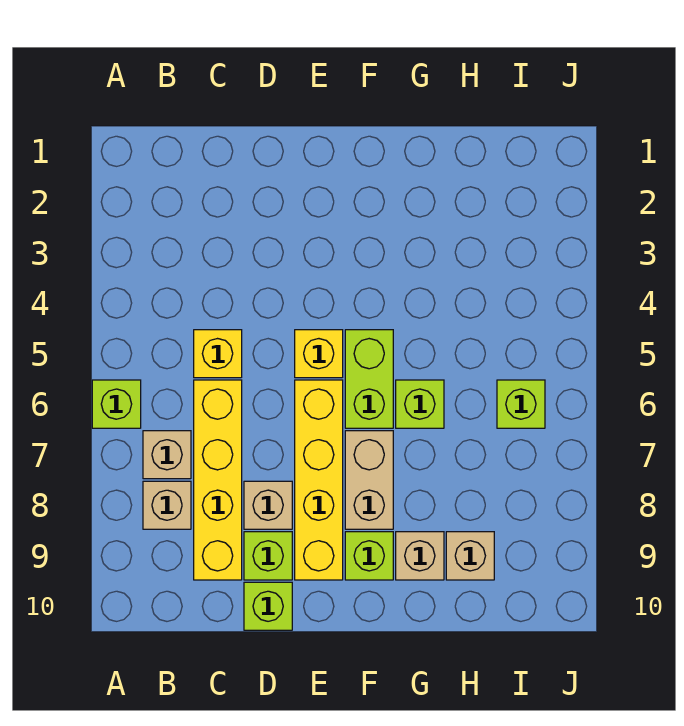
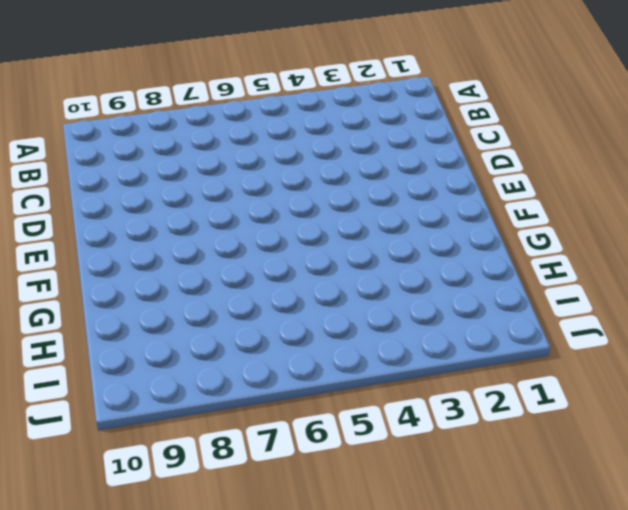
none -> lime brick A6 level 1
none -> tan brick B7 level 1
none -> tan brick B8 level 1

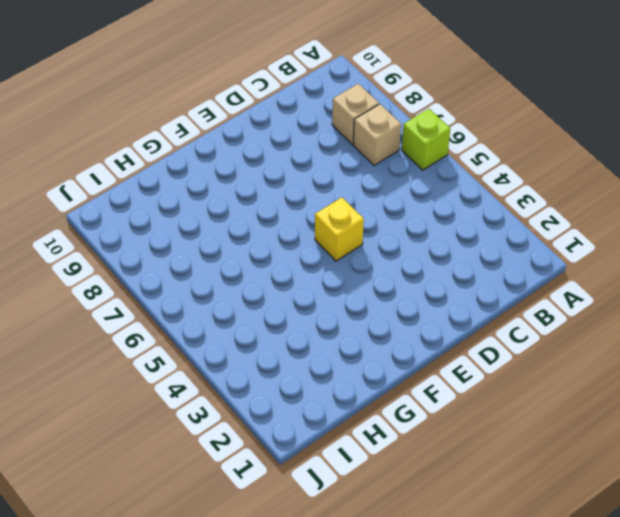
none -> yellow brick C5 level 1
none -> yellow brick C6:C9 level 1
none -> tan brick D8 level 1

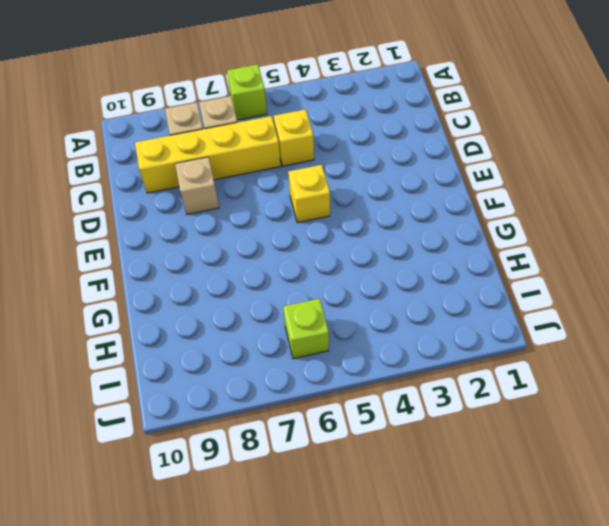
none -> lime brick D9 level 1
none -> lime brick D10 level 1
none -> yellow brick E6:E9 level 1

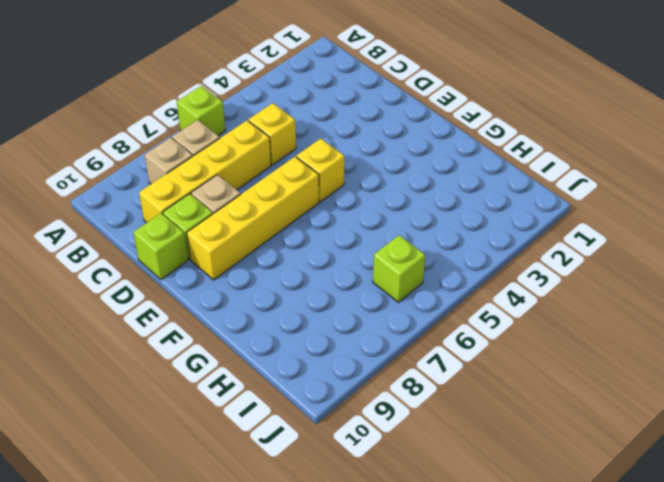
none -> lime brick F5:F6 level 1
none -> tan brick F7:F8 level 1
none -> lime brick F9 level 1

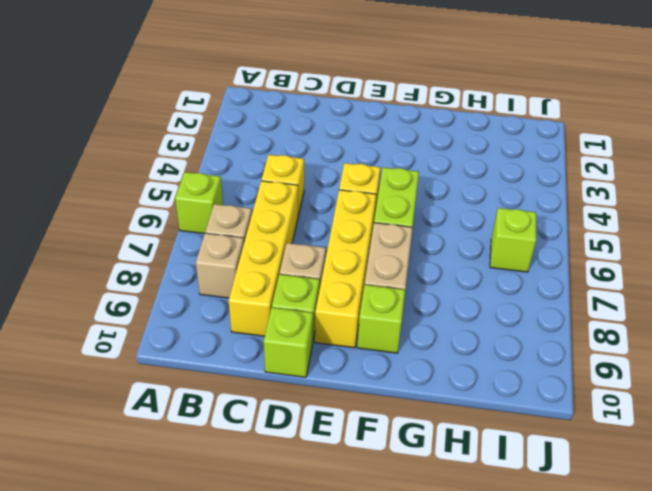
none -> lime brick G6 level 1
none -> tan brick G9 level 1
none -> tan brick H9 level 1

